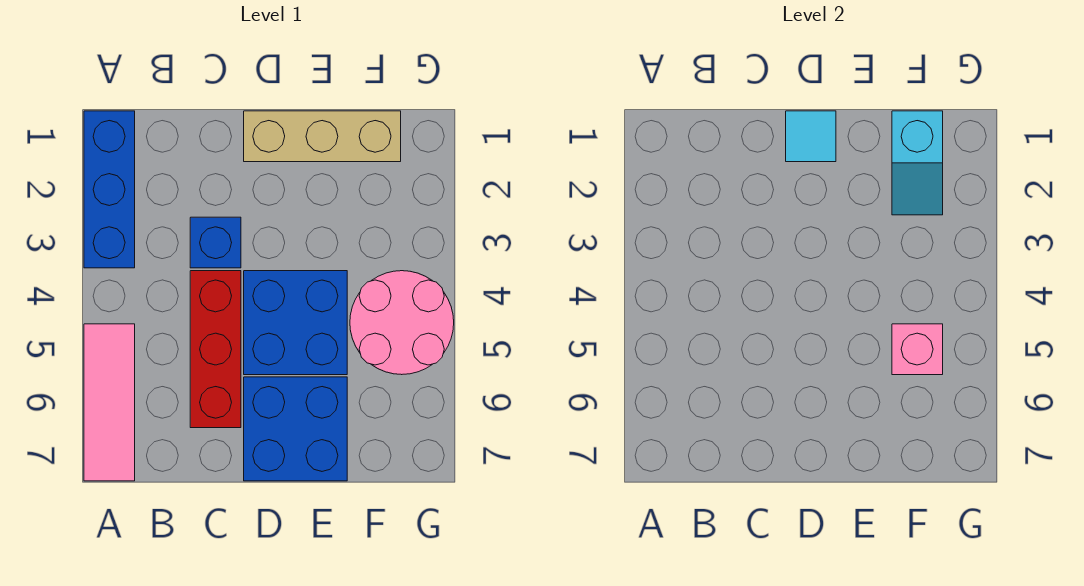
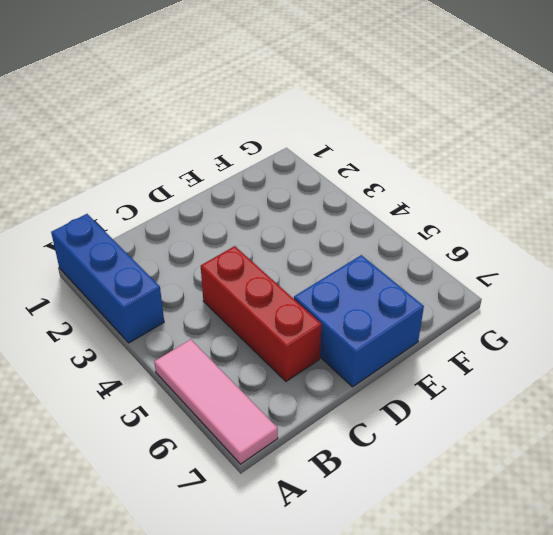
none -> blue brick C3 level 1
none -> tan brick D1:F1 level 1

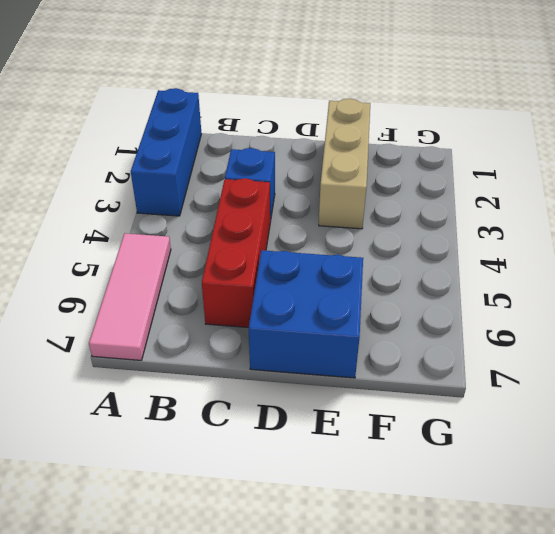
tan brick E1:E3 level 1 -> tan brick D1:F1 level 1
none -> blue brick D4:E5 level 1
none -> pink round brick F4:G5 level 1

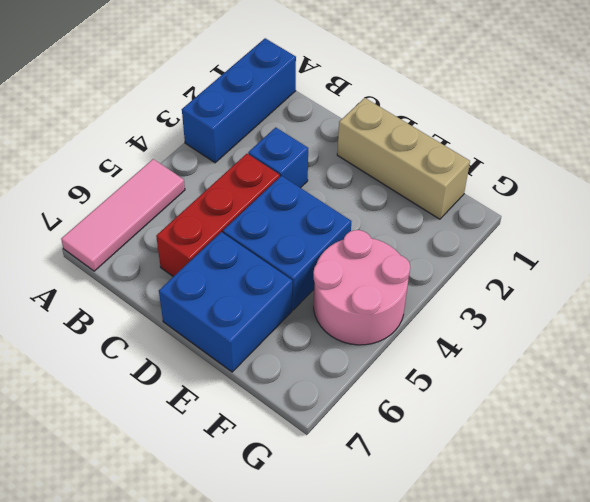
none -> cyan tile D1 level 2
none -> cyan slope F1:F2 level 2 top 1

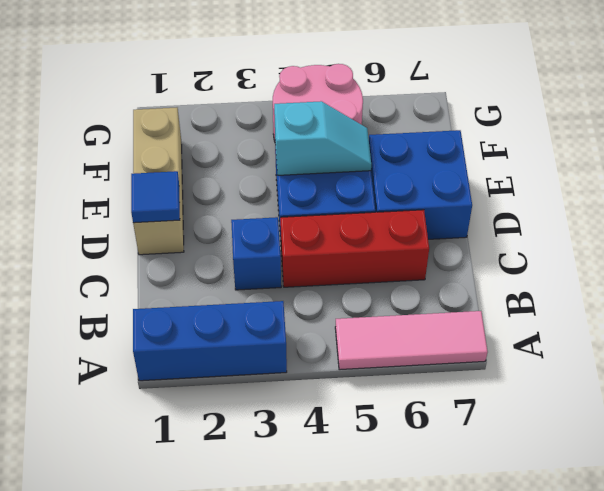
blue tile D1 level 2 -> cyan tile D1 level 2
cyan slope E4:E5 level 2 top 4 -> cyan slope F1:F2 level 2 top 1
none -> pink brick F5 level 2

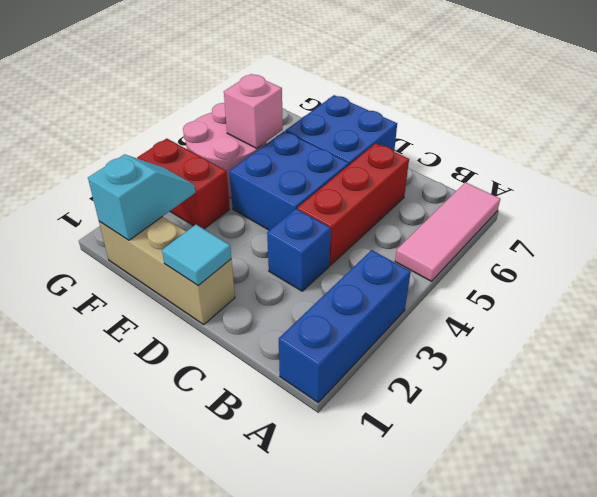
red brick F3:G3 level 1 -> none

